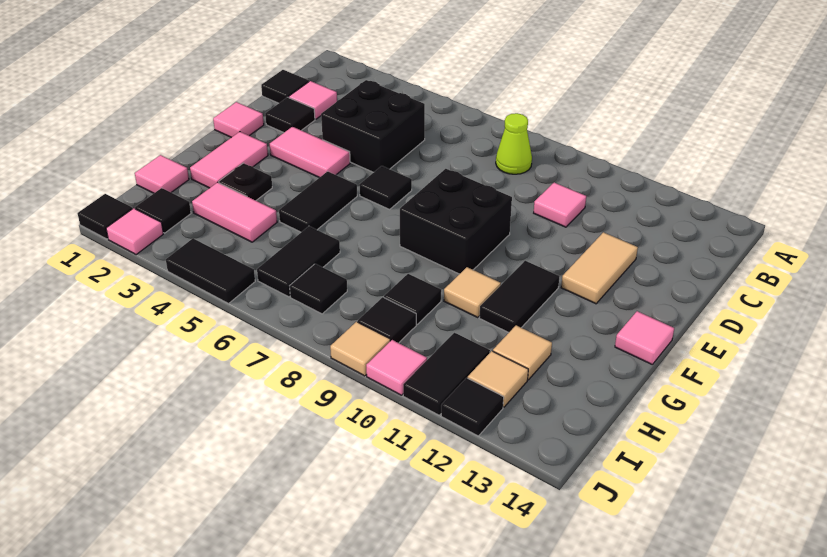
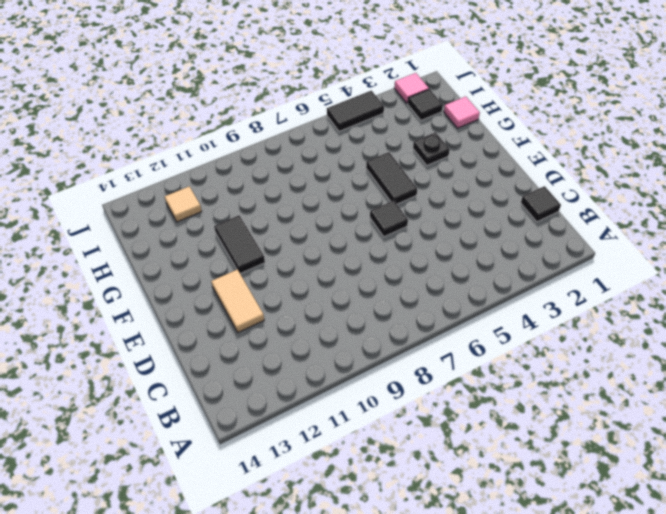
none -> lime cone B8 level 1
none -> pink tile C2 level 1
none -> black brick C4:D5 level 1
none -> pink tile C10 level 1

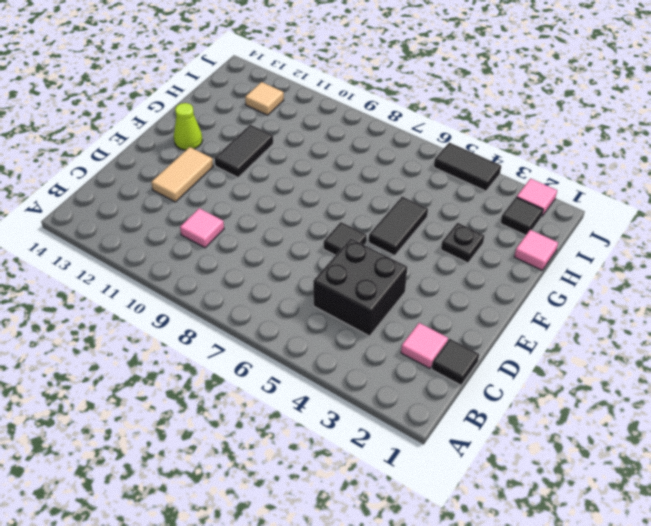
lime cone F13 level 1 -> lime cone B8 level 1
none -> black tile D2 level 1
none -> pink tile E1 level 1
none -> pink tile E3:E4 level 1
none -> black brick E8:F9 level 1

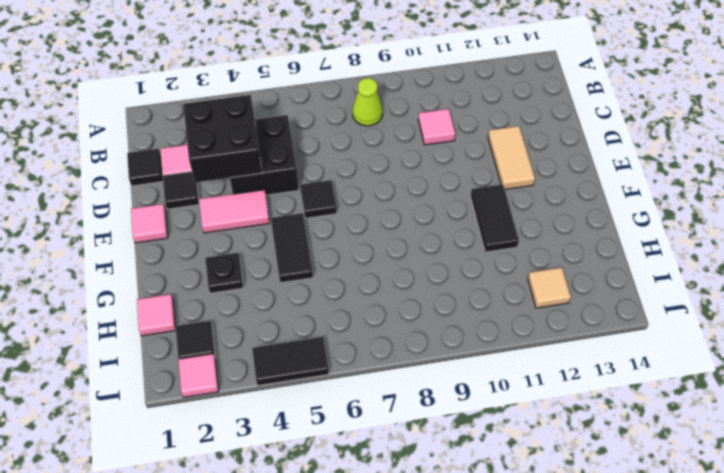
black brick C3:D4 level 2 -> black brick E8:F9 level 1
none -> pink tile F2:G2 level 1
none -> pink tile F14 level 1
none -> tan tile G10 level 1
none -> pink tile H3:H4 level 1

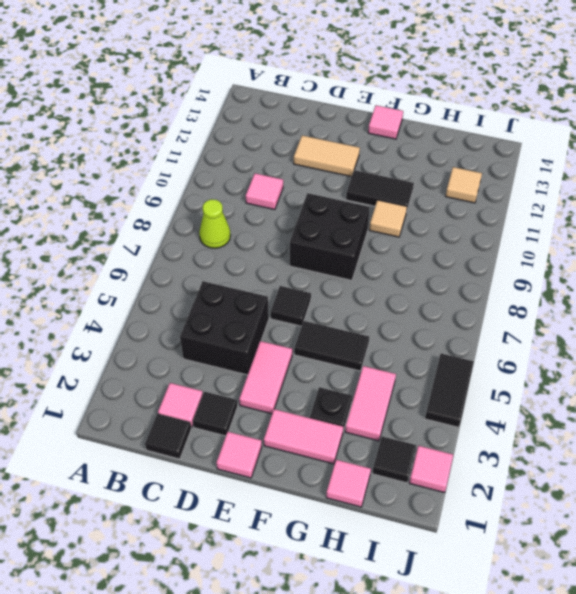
none -> black tile H6:I6 level 1
none -> black tile H9 level 1
none -> tan tile H12 level 1
none -> black tile I7 level 1

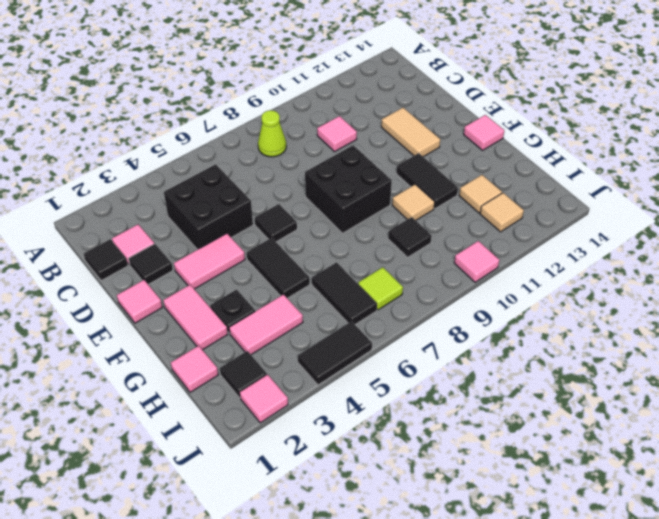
lime tile I7 level 1 -> black tile I7 level 1
none -> black tile I9 level 1
none -> black tile I11:J11 level 1
none -> black tile J1 level 1
none -> tan tile J9 level 1

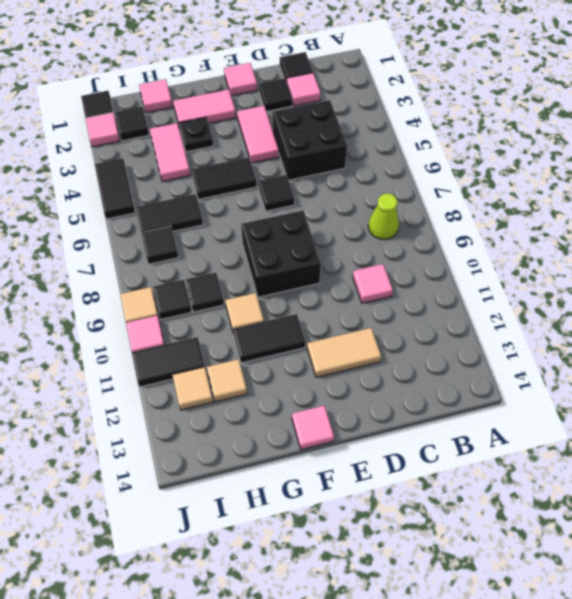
none -> black tile J12 level 1

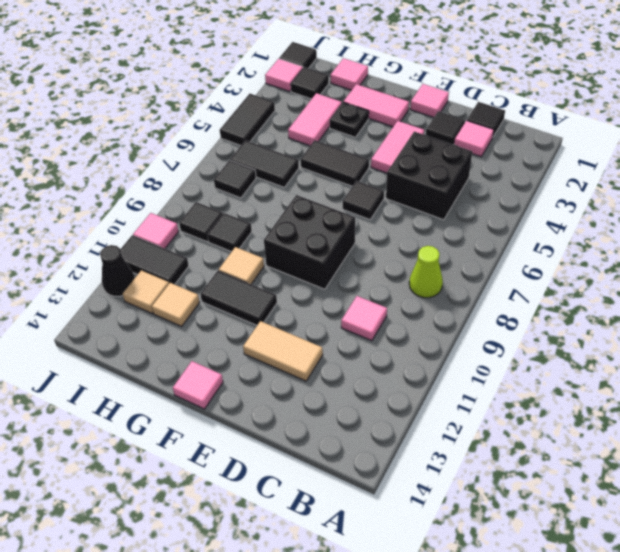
black cone J12 level 1 -> black tile J12 level 1
none -> tan tile J9 level 1

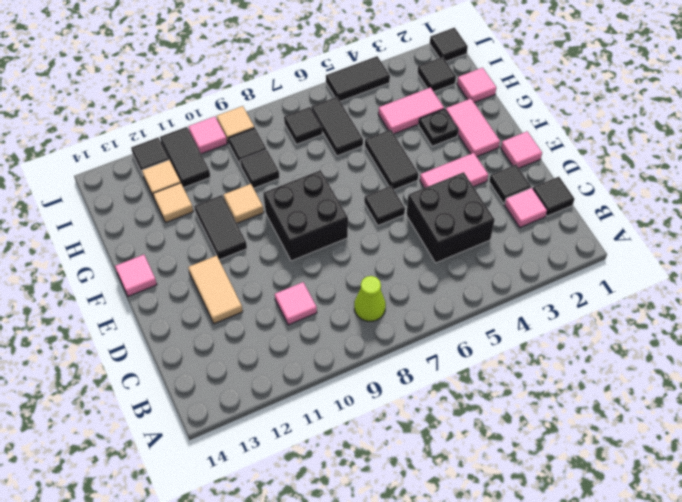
none -> pink tile J2 level 1

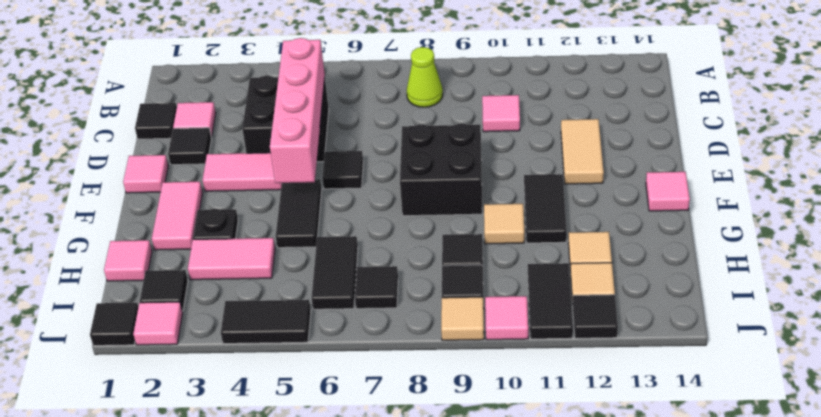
pink brick C5:F5 level 2 -> none

